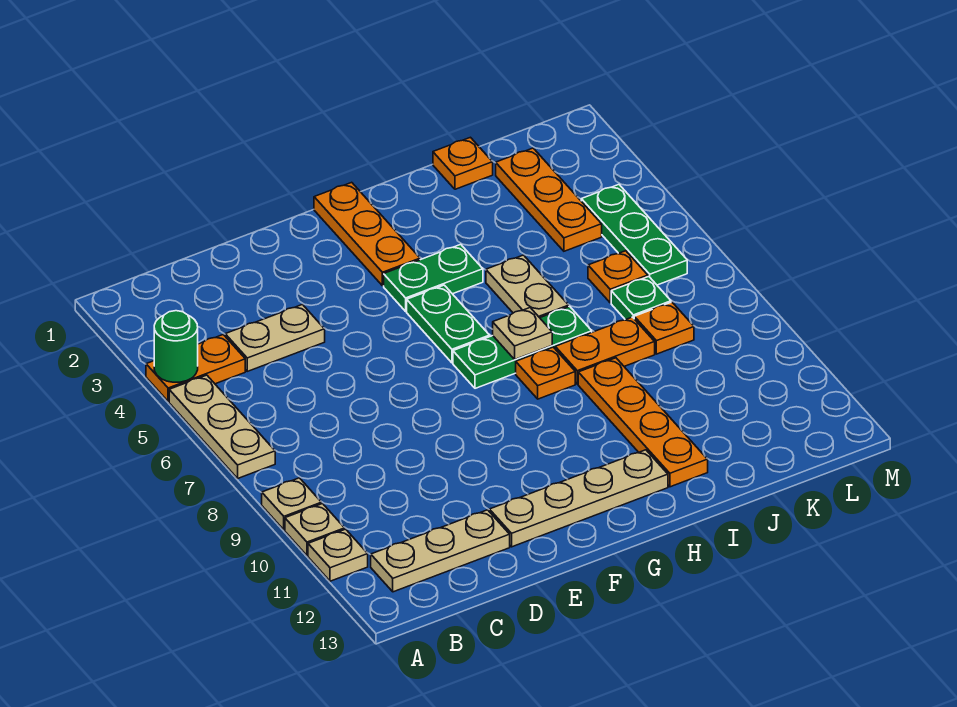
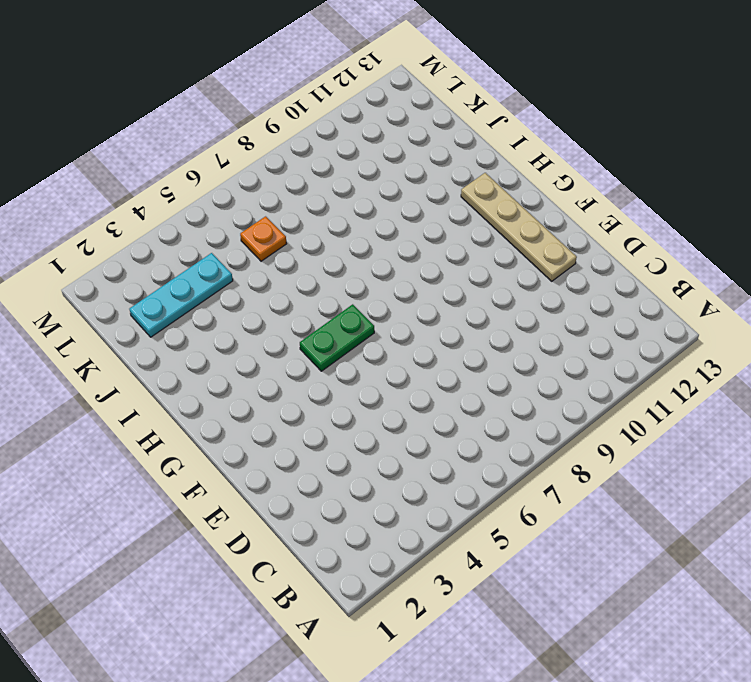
cyan plate K2:K4 level 1 -> orange plate K2:K4 level 1
none -> orange plate A4:B4 level 1
none -> tan plate A5:A7 level 1
none -> tan plate A9 level 1

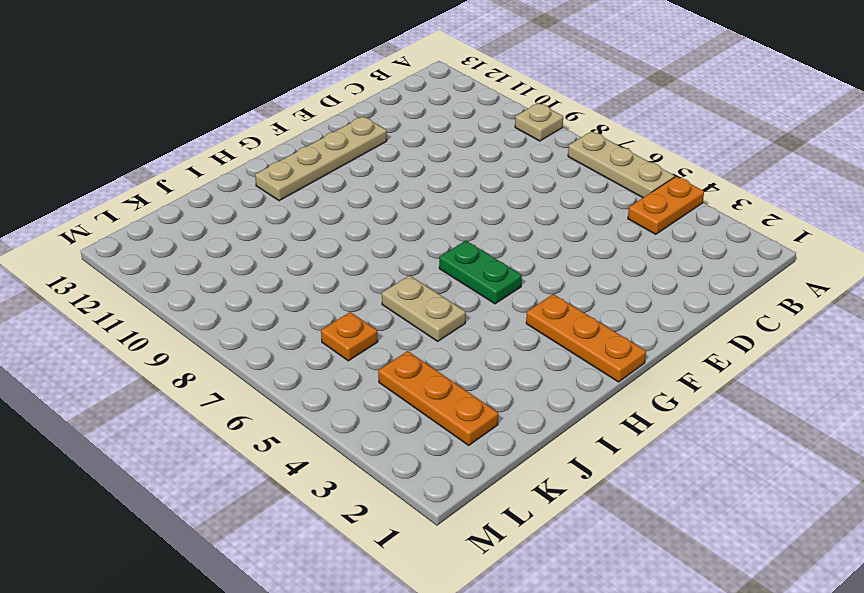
none -> tan plate A10 level 1
none -> tan plate A11 level 1
none -> tan plate B12:D12 level 1

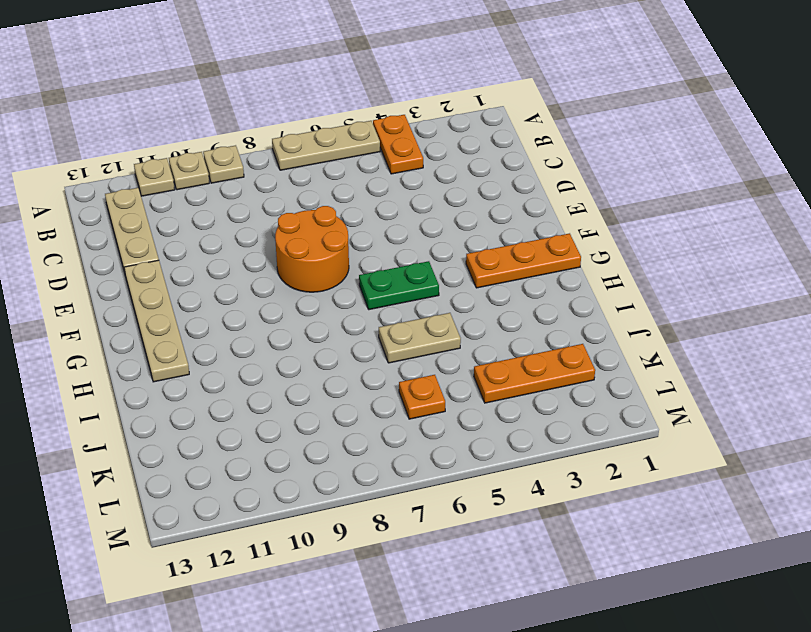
orange round brick E7:F8 level 1 -> none
none -> tan plate C4:D4 level 1
none -> green plate G4:H4 level 1
none -> green plate G7:I7 level 1

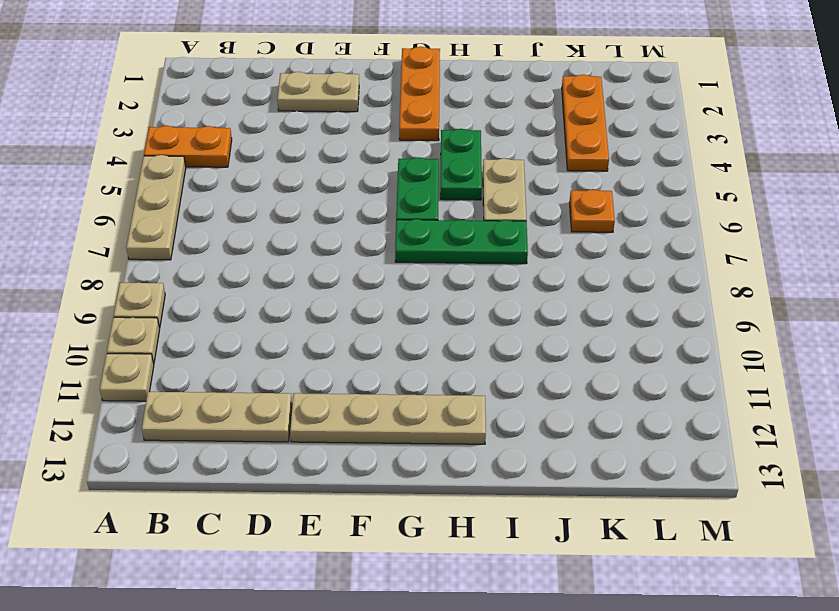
tan plate D2:E2 level 1 -> tan plate C4:D4 level 1
green plate H4:H5 level 1 -> green plate G4:H4 level 1
none -> orange plate H8 level 1
none -> orange plate I8:J8 level 1
none -> orange plate I9:I12 level 1

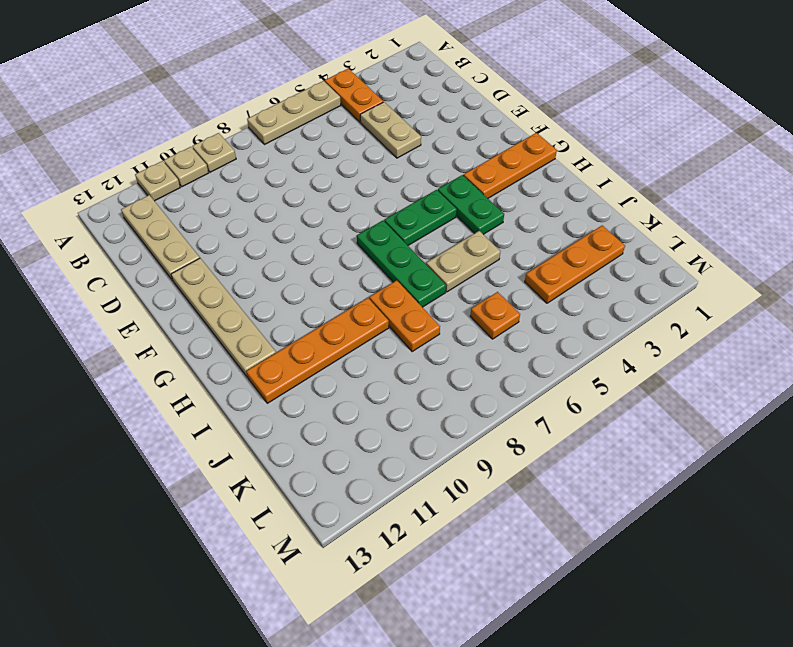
none -> orange plate H8 level 1
none -> orange plate J1 level 1
none -> green plate K7 level 1

